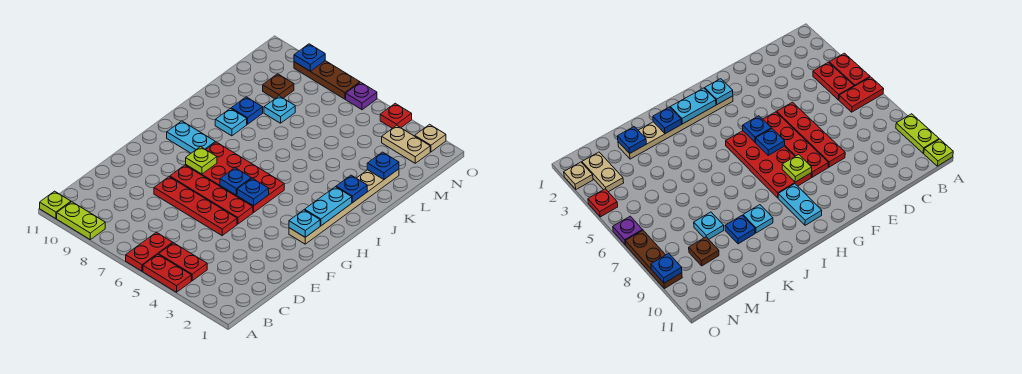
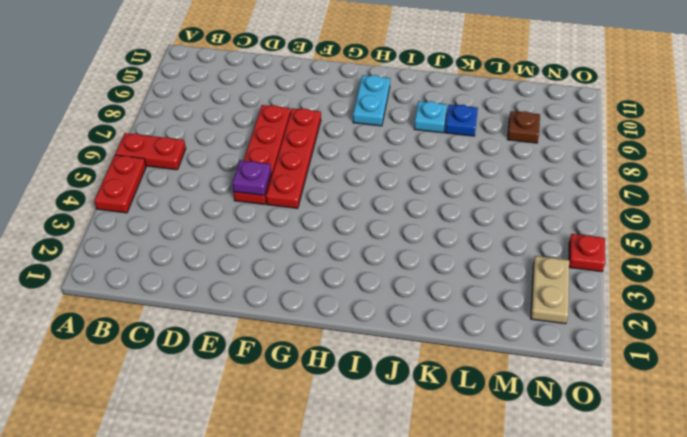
purple plate E5 level 2 -> purple plate O6 level 1
none -> lime plate A9:A10 level 1
none -> lime plate A11 level 1
none -> red plate B4:B5 level 1

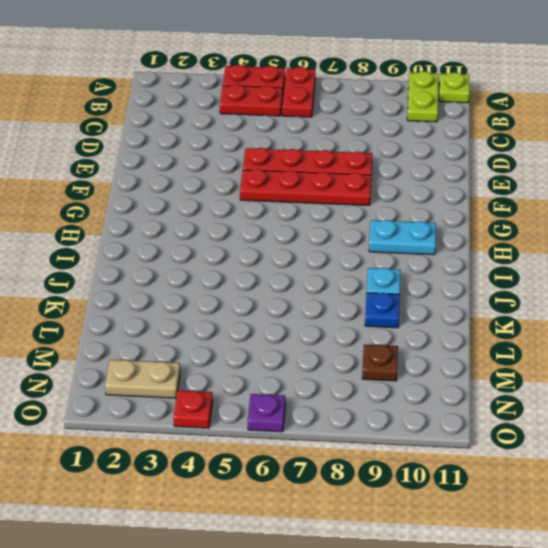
lime plate A10:B10 level 1 -> lime plate A9:A10 level 1
none -> tan plate G2:L2 level 1
none -> red plate G5:H8 level 1
none -> cyan plate L8 level 1

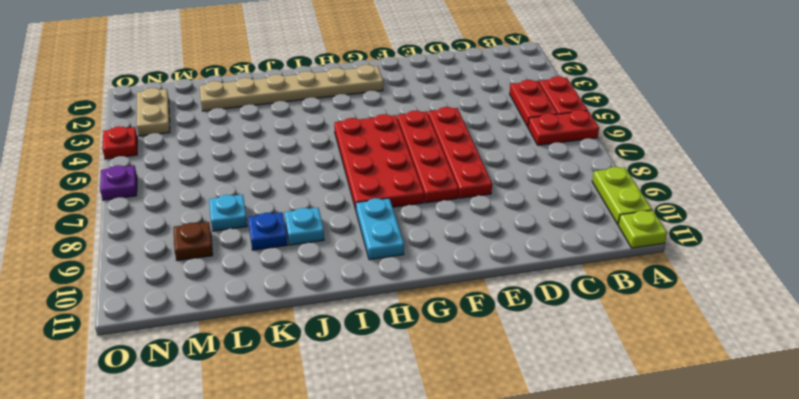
none -> tan plate O2 level 1
none -> brown plate O7:O9 level 1
none -> cyan plate G2 level 2

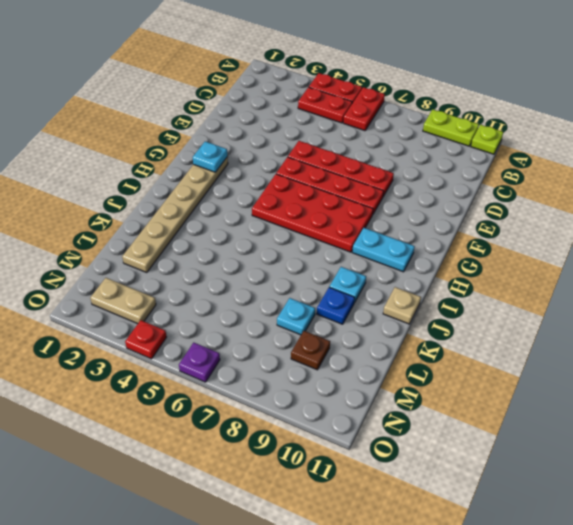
tan plate J11 level 1 -> tan plate O2 level 1
none -> brown plate O7:O9 level 1
none -> blue plate G5 level 2
none -> blue plate G6 level 2

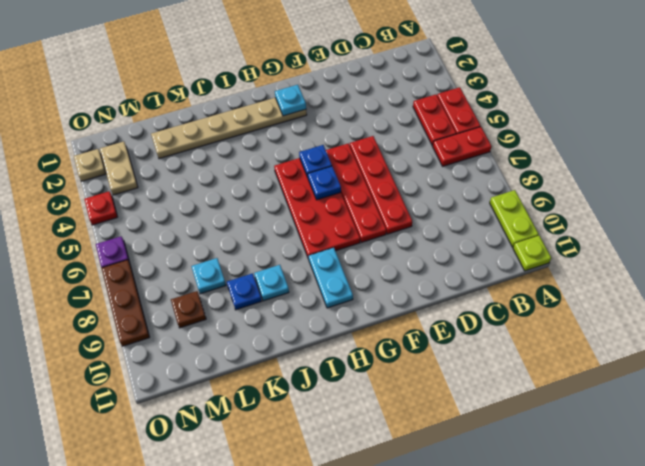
none -> lime plate G8 level 2
none -> cyan plate H2:I2 level 2
none -> blue plate J2 level 2

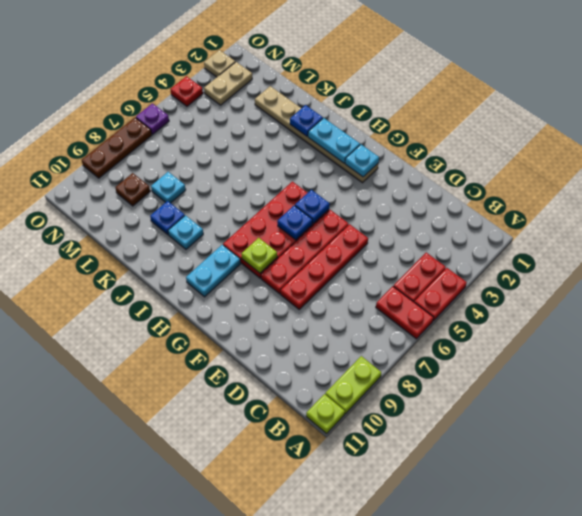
none -> blue plate L2 level 2
none -> blue plate O9 level 2

